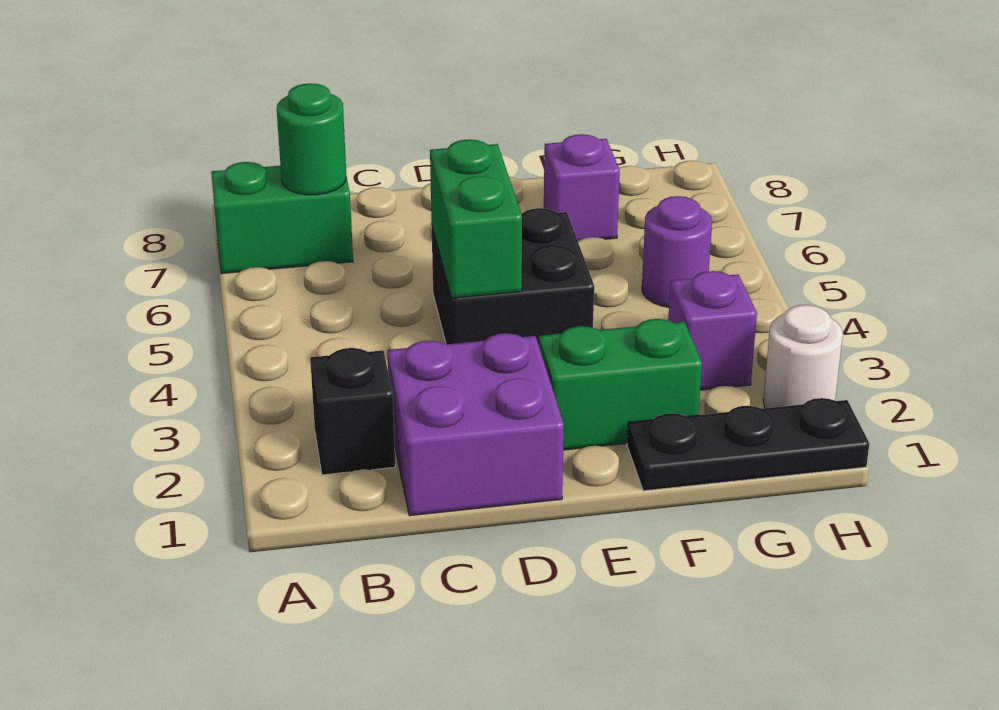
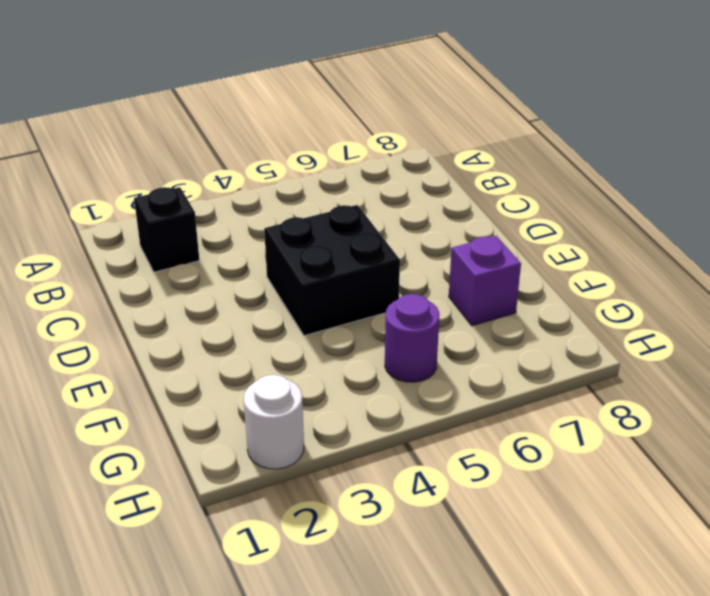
none -> green brick A7:B7 level 1
none -> purple brick C1:D2 level 1
none -> green brick E2:F2 level 1

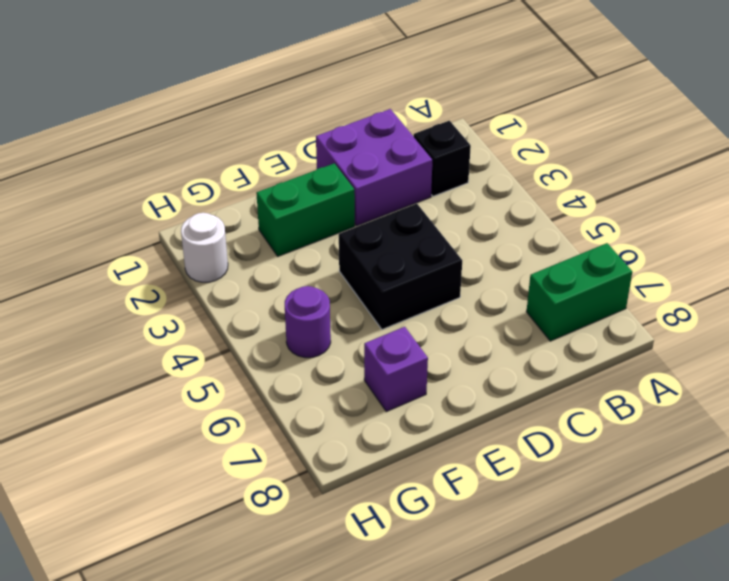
none -> black plate F1:H1 level 1
none -> purple brick G3 level 1
none -> green round brick B7 level 2

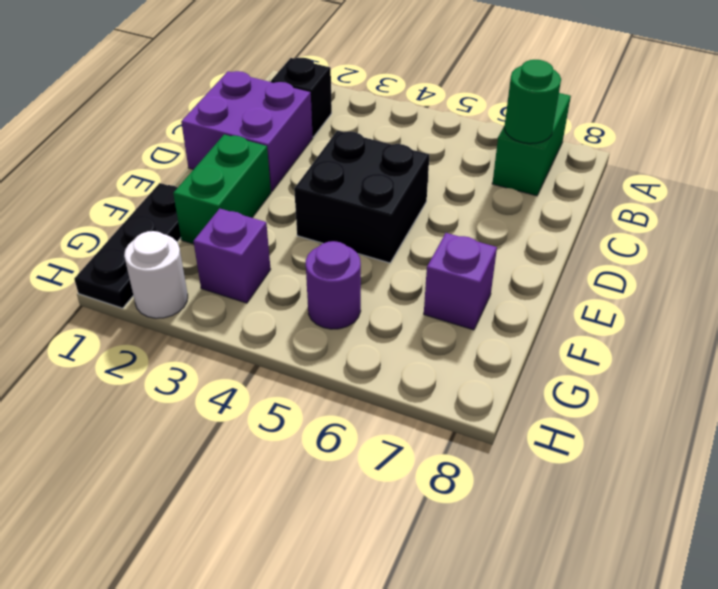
none -> green brick D4:D5 level 2

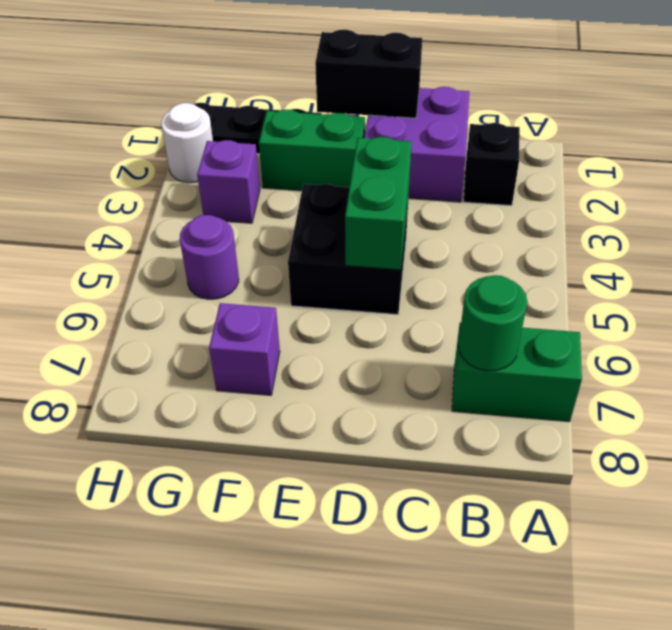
black brick D1:E1 level 2 -> none

